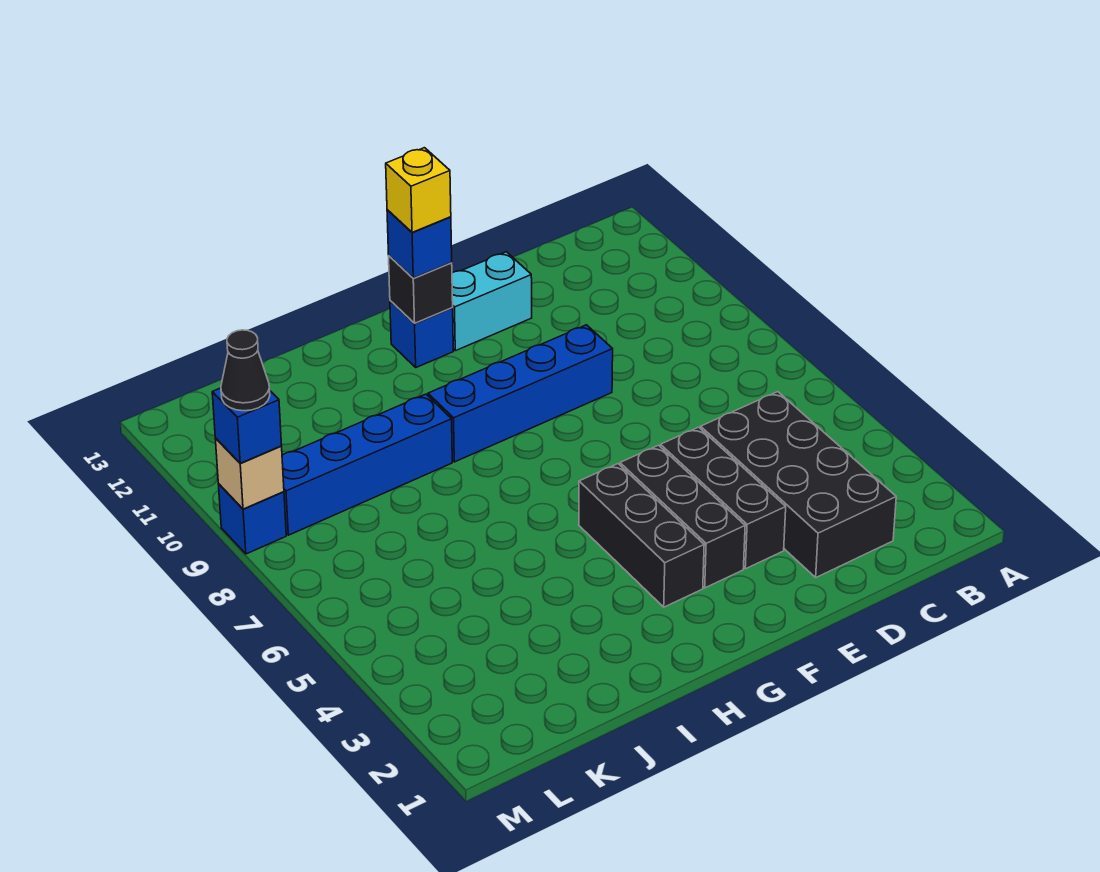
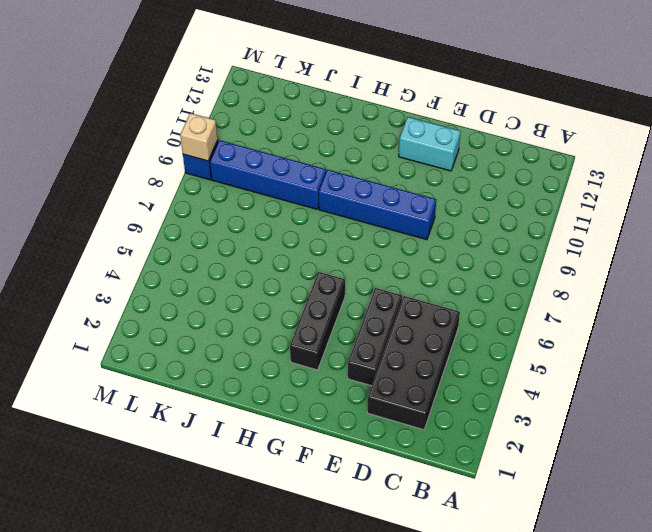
none -> black brick F3:F5 level 1
none -> blue brick G12 level 1
none -> black brick G12 level 2

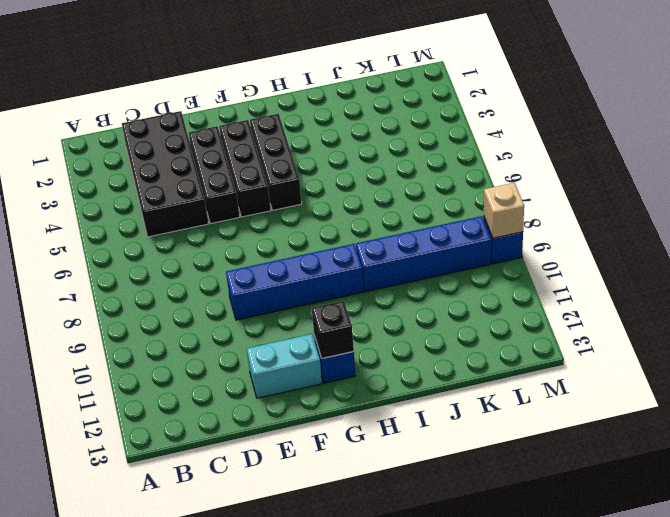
none -> blue brick G12 level 3
none -> blue brick M9 level 3
none -> yellow brick G12 level 4

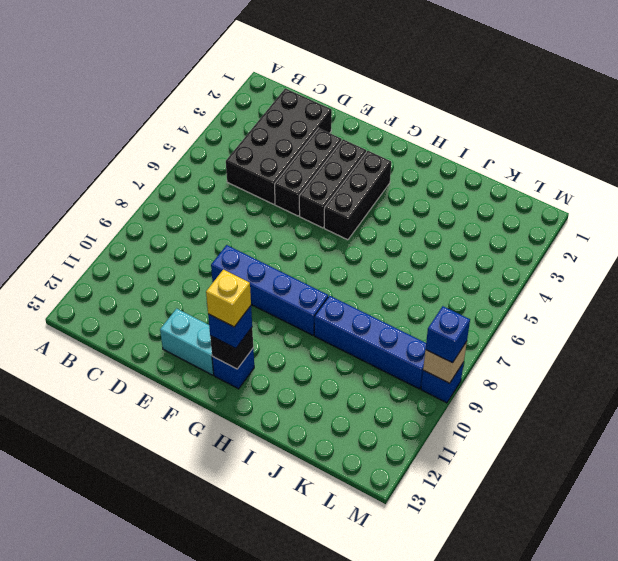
none -> black cone M9 level 4

